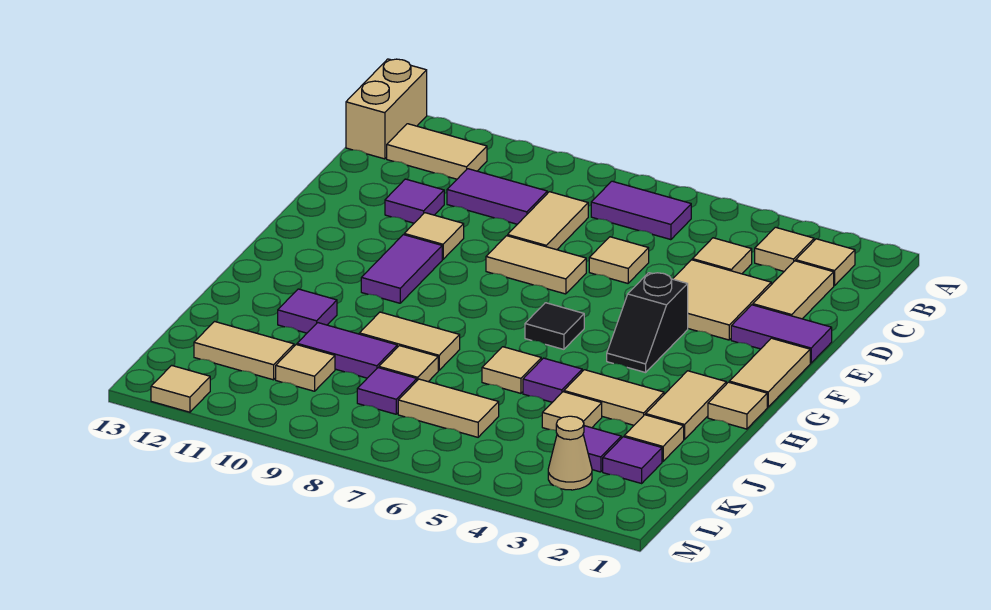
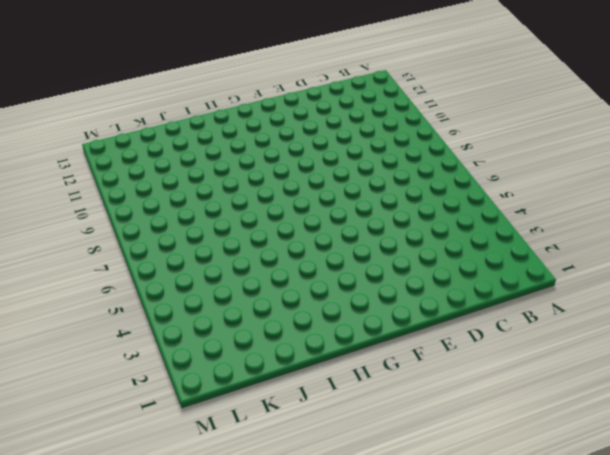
none -> tan brick A13:B13 level 1
none -> tan tile B2 level 1
none -> tan tile B3 level 1
none -> purple tile B6:B7 level 1

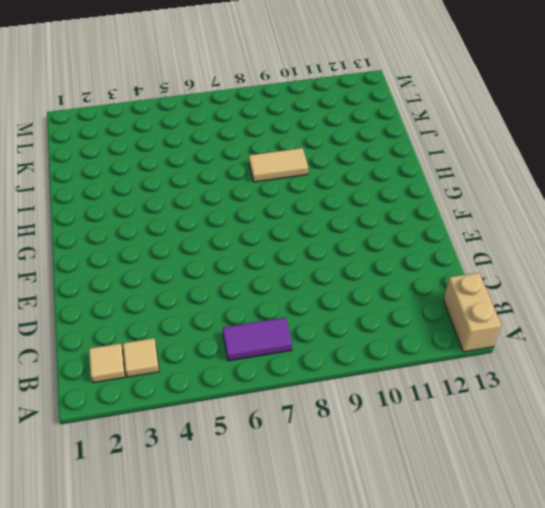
none -> tan tile B11:B12 level 1
none -> tan tile C2:D2 level 1
none -> tan tile C4 level 1
none -> tan tile C8:D8 level 1

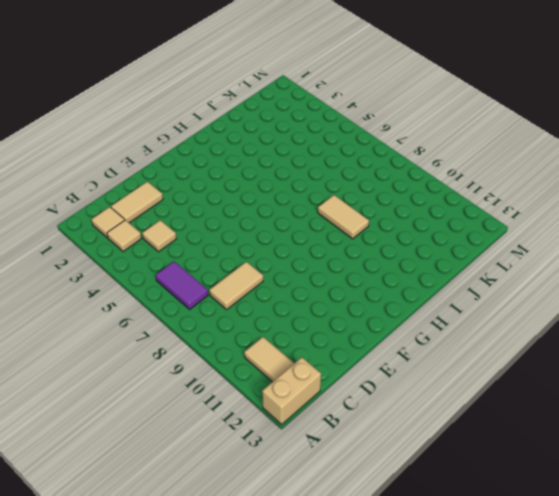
none -> purple tile C9:C10 level 1
none -> tan tile D3:E4 level 1
none -> tan tile D6 level 1
none -> purple tile D11 level 1

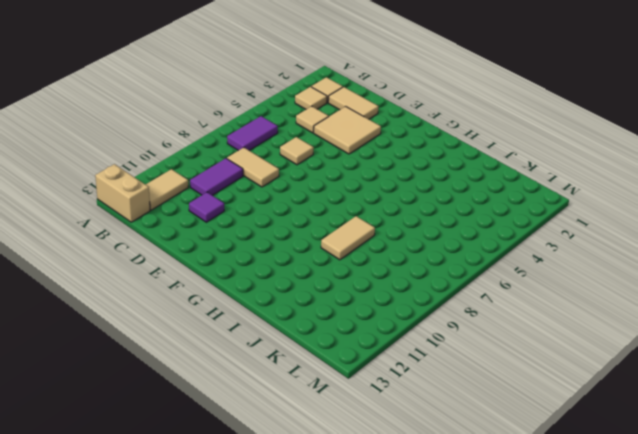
none -> purple tile E1:E2 level 1
none -> tan tile E7:E8 level 1
none -> tan tile E10 level 1
none -> tan tile F1:G1 level 1

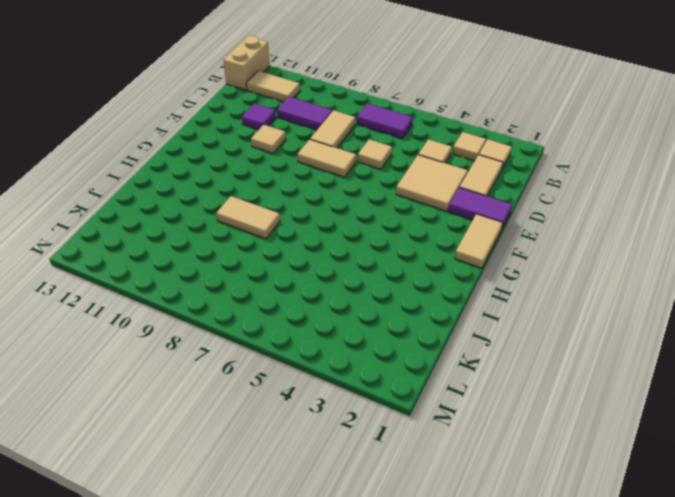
none -> black slope F4:G4 level 1 top F
none -> purple tile F10:G10 level 1
none -> black tile G6 level 1
none -> tan tile H1 level 1

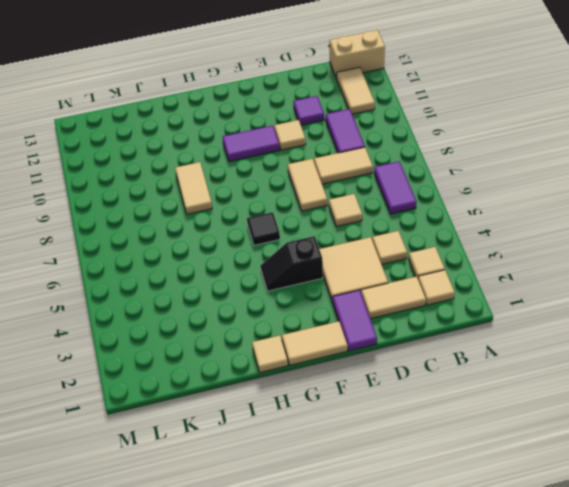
none -> tan tile H2:I2 level 1
none -> tan tile I3:I4 level 1
none -> purple tile I5 level 1
none -> tan tile I6 level 1

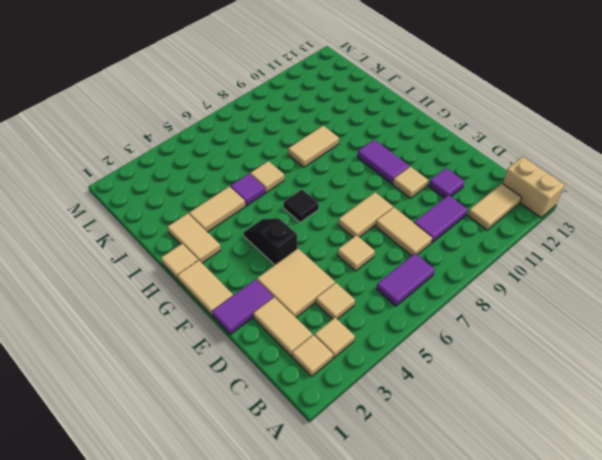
none -> purple tile I11 level 1
none -> tan tile J2 level 1
none -> tan tile J4 level 1
none -> tan tile J8 level 1

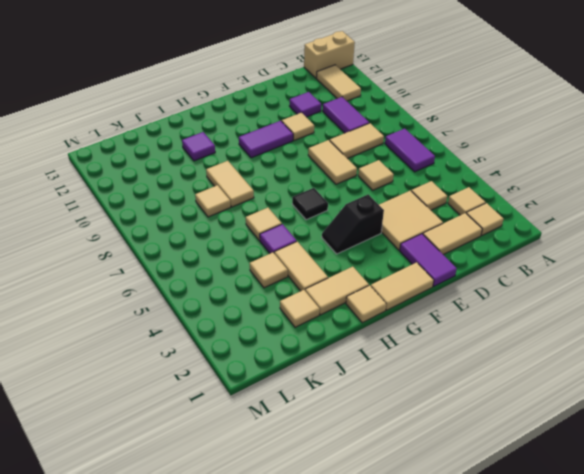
none -> purple tile J9:J10 level 1
none -> purple tile K2 level 1
none -> purple tile K3 level 1
none -> tan tile K6:K7 level 1

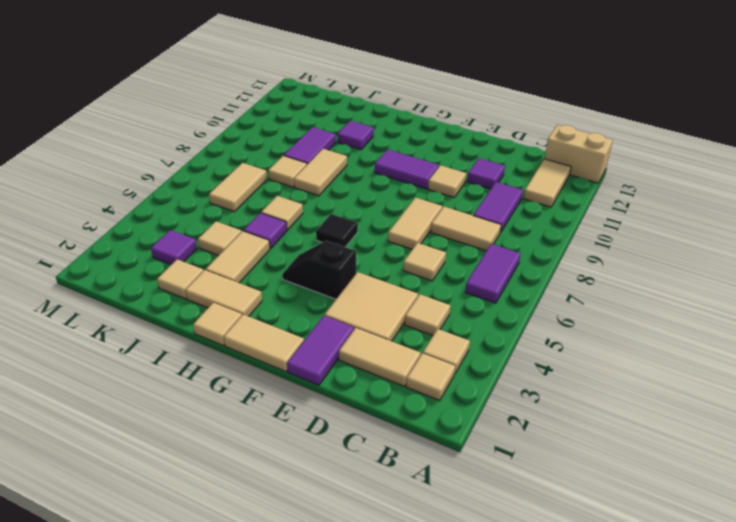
none -> purple tile K2 level 1
none -> purple tile K8 level 1
none -> tan tile K10 level 1
none -> tan tile K11:K12 level 1

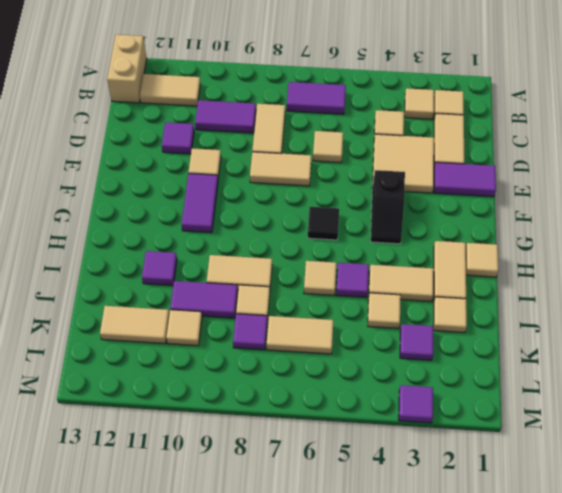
purple tile M3 level 1 -> purple tile K2 level 1
none -> tan tile F1:G1 level 1
none -> tan cone L3 level 1
none -> tan tile M12 level 1

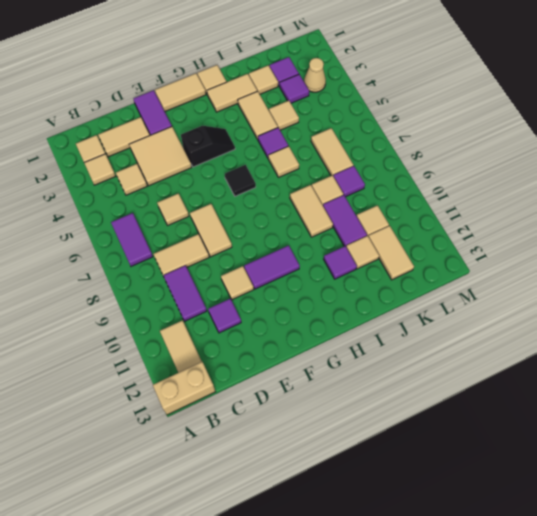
tan tile J11 level 1 -> tan tile M12 level 1

